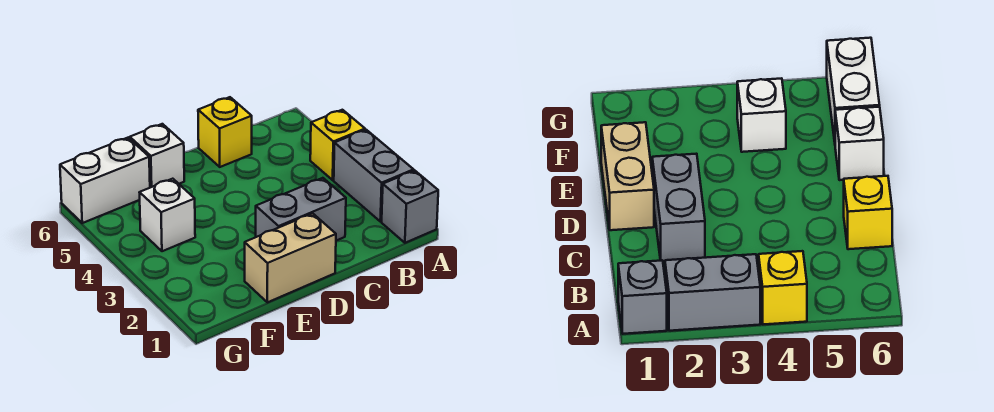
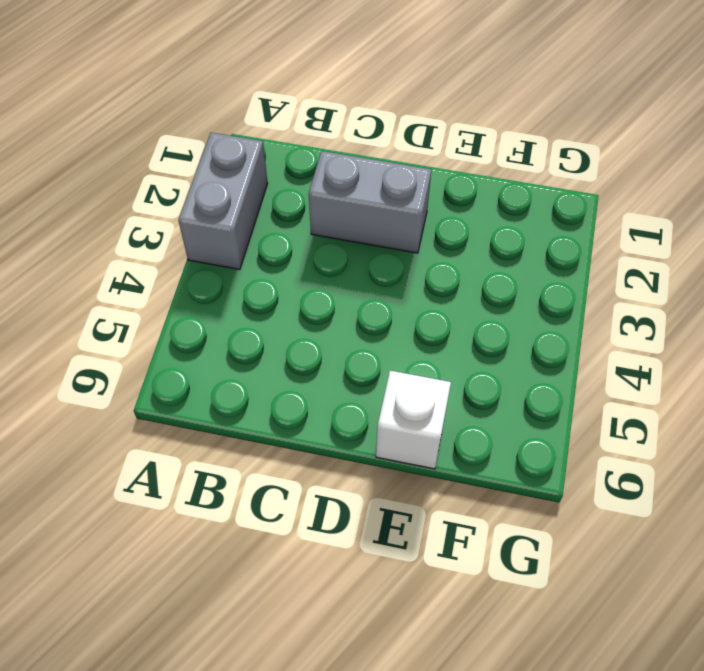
none -> grey brick A1 level 1
none -> yellow brick A4 level 1

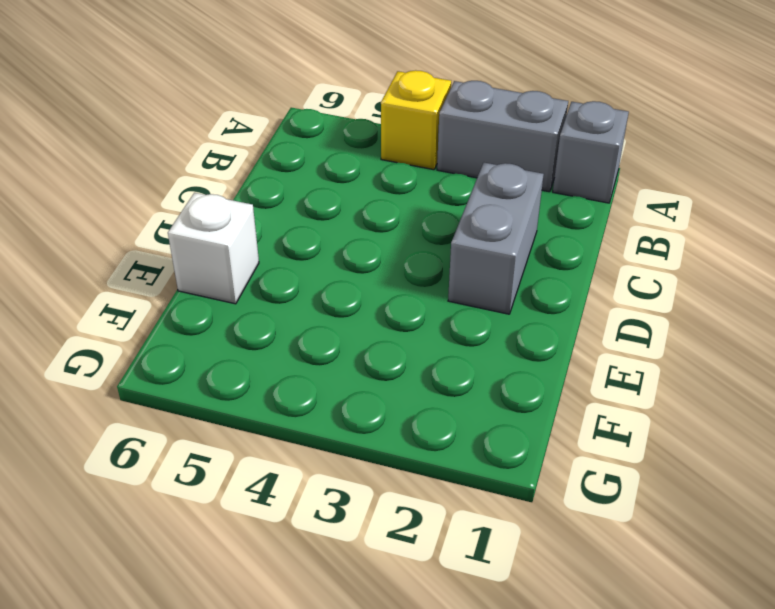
none -> yellow brick C6 level 1
none -> tan brick D1:E1 level 1

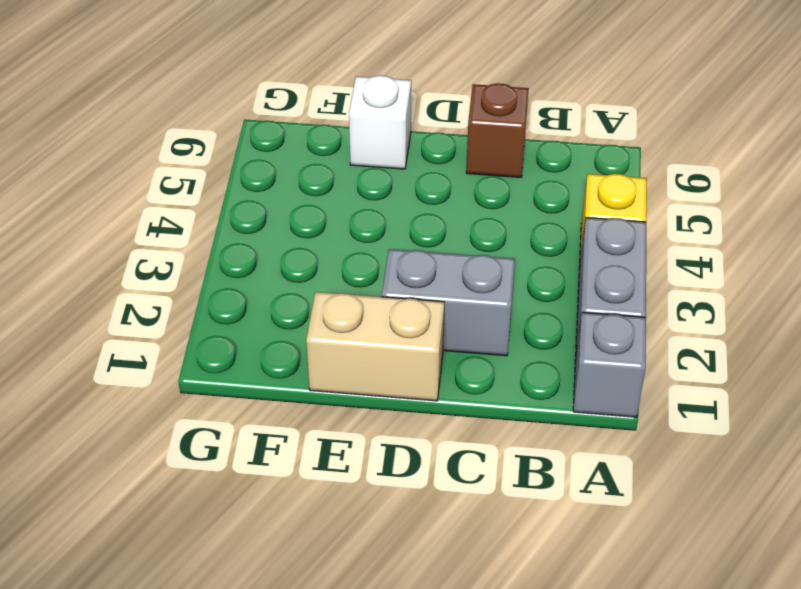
brown brick C6 level 1 -> yellow brick C6 level 1
none -> white brick F4 level 1
none -> white brick F6:G6 level 1

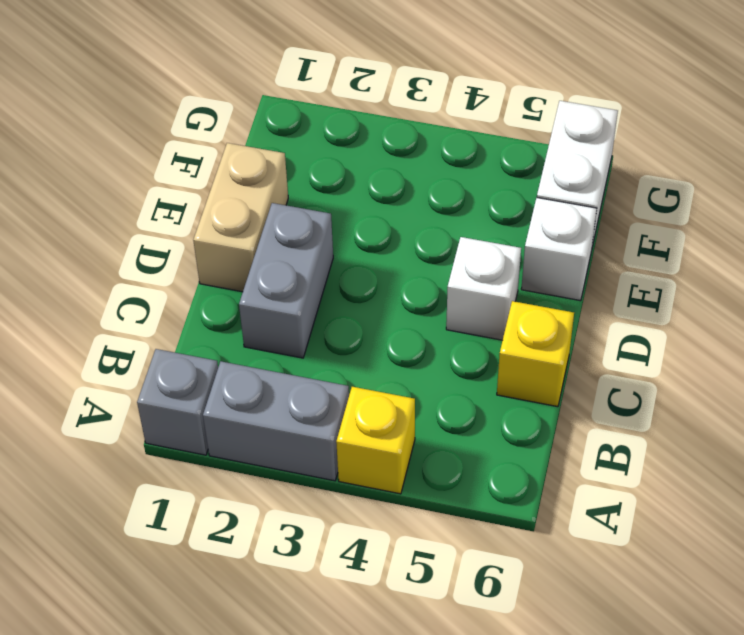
white brick D5 level 1 -> white brick F4 level 1

